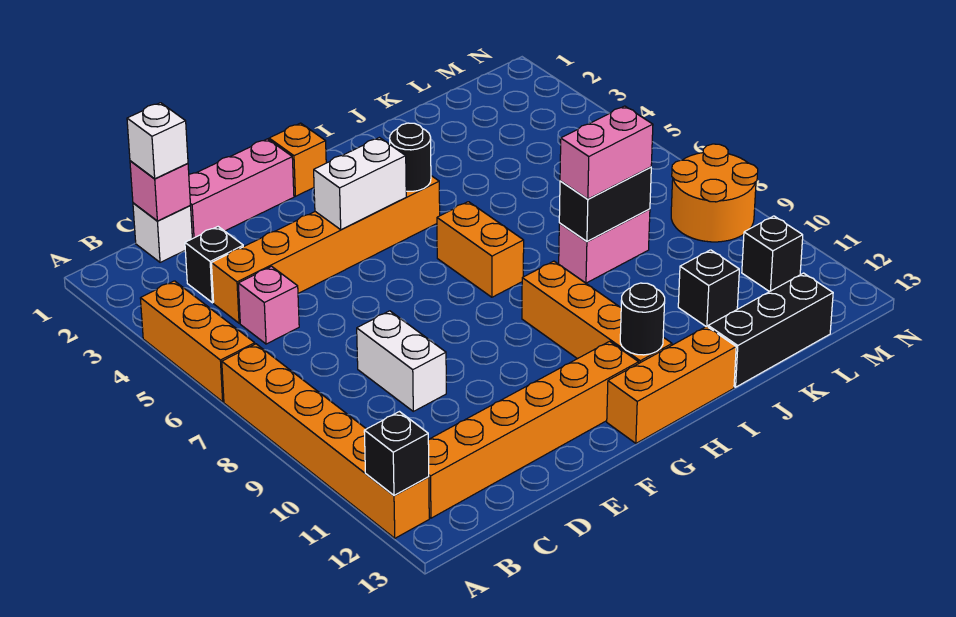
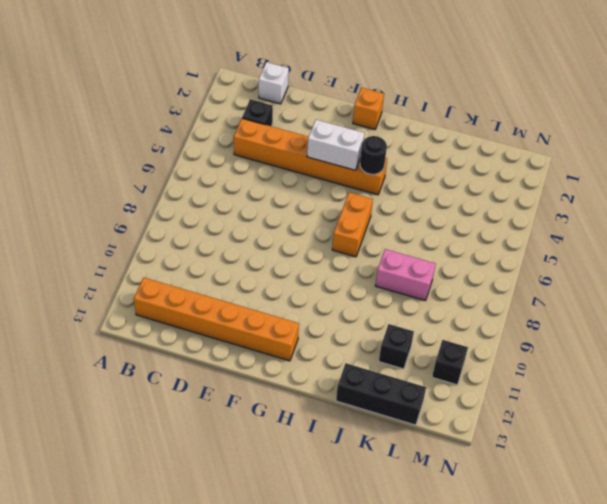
none -> orange brick A4:A6 level 1
none -> orange brick A7:A12 level 1
none -> pink brick C5 level 1

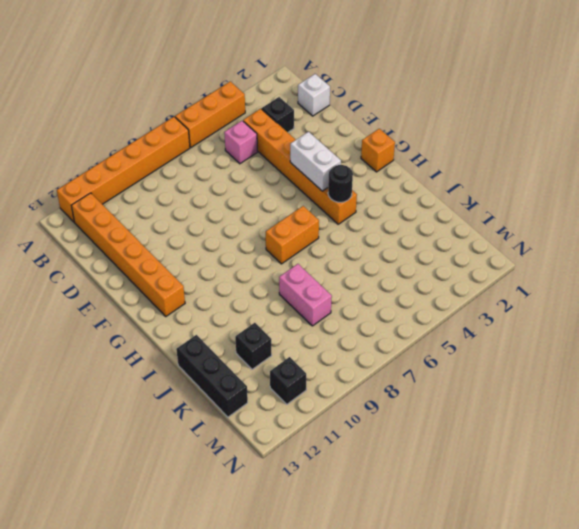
none -> pink brick D1:F1 level 1
none -> white brick D8:D9 level 1
none -> orange brick G13:I13 level 1

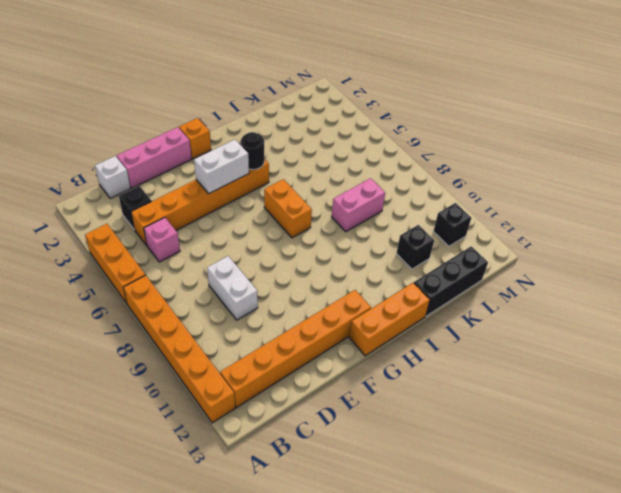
none -> orange brick H9:H12 level 1
none -> orange round brick M8:N9 level 1
none -> black brick A12 level 2

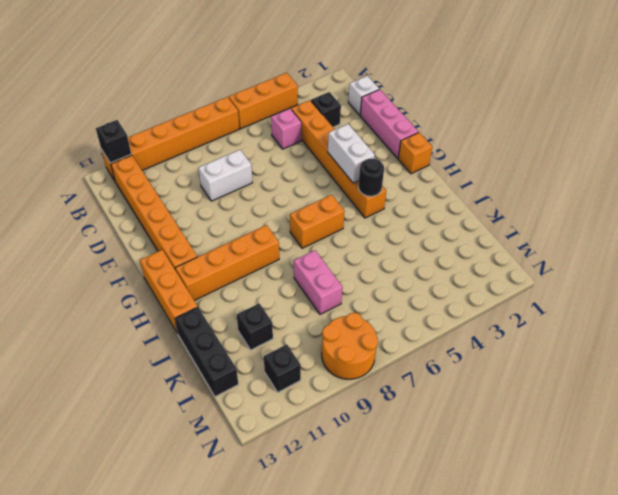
none -> pink brick C1 level 2
none -> black round brick H12 level 2
none -> black brick J8:K8 level 2

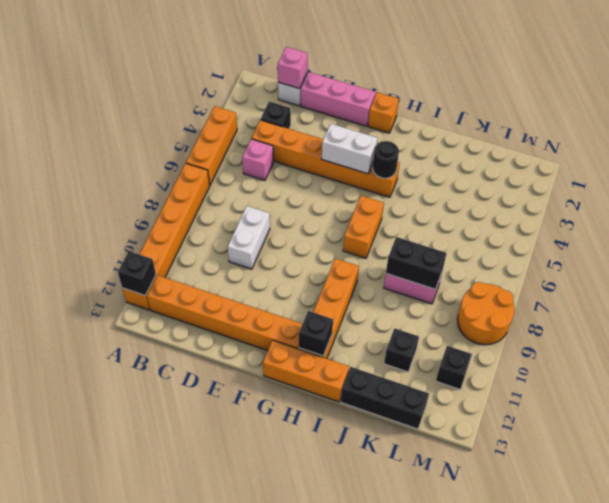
black brick H12 level 2 -> black round brick H12 level 2
none -> white brick C1 level 3
none -> pink brick J8:K8 level 3

